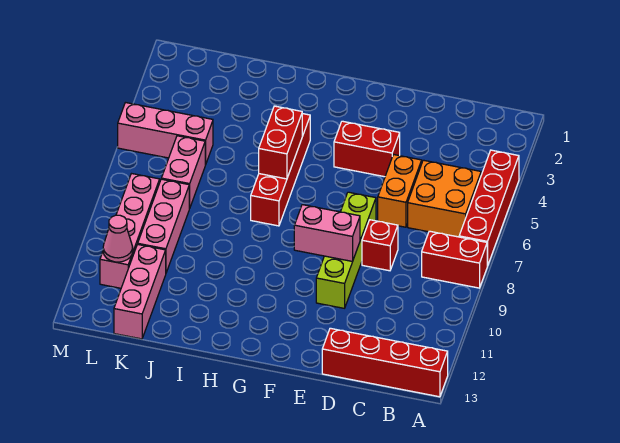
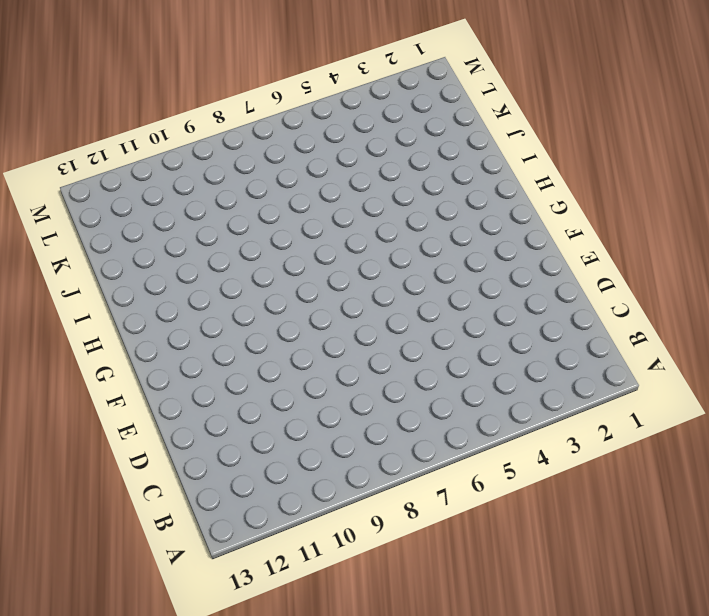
none -> red brick A4:A7 level 1
none -> red brick A8:B8 level 1
none -> red brick A13:D13 level 1

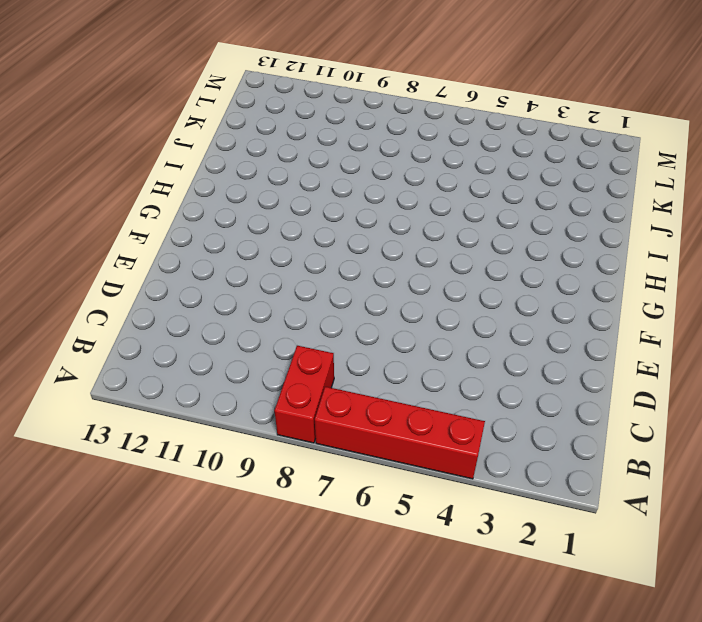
none -> red brick A13:D13 level 1
none -> orange brick B5:C6 level 1
none -> orange brick D5:D6 level 1

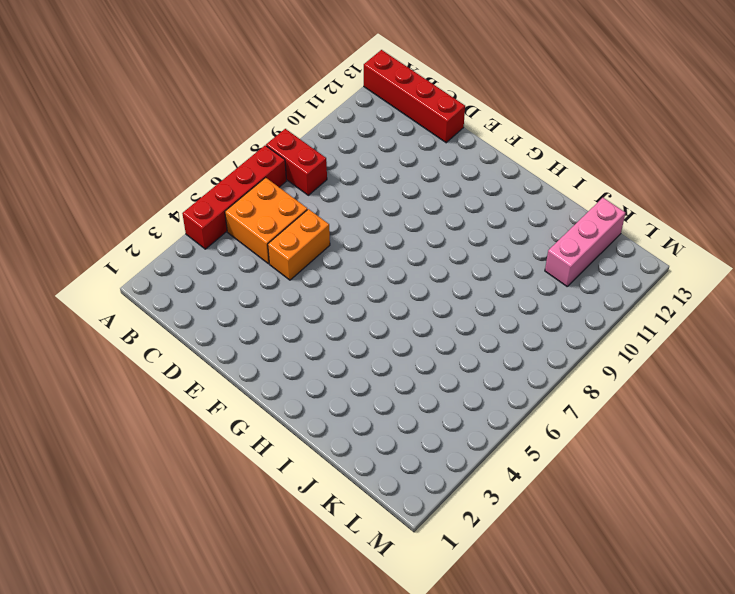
none -> red brick D8 level 1
none -> red brick E4:F4 level 1
none -> lime brick E7:E10 level 1

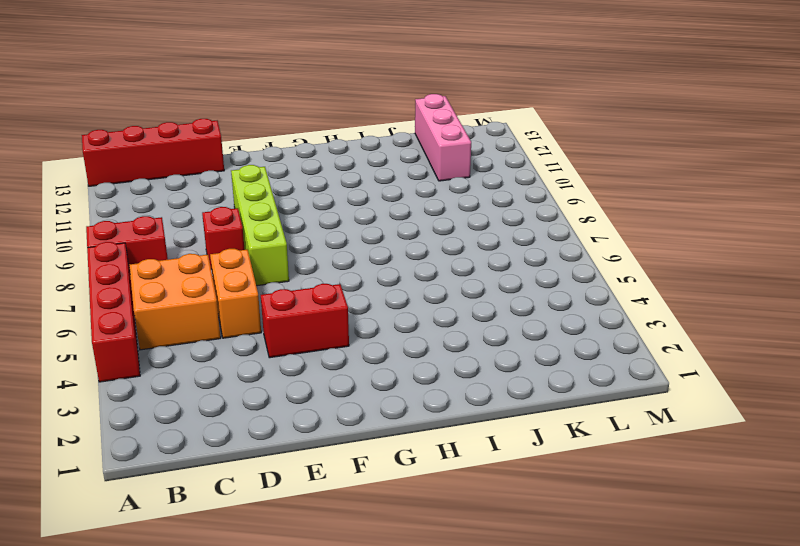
none -> red brick H4:H7 level 1
none -> pink brick K5:M5 level 1
none -> pink brick K6:K7 level 1

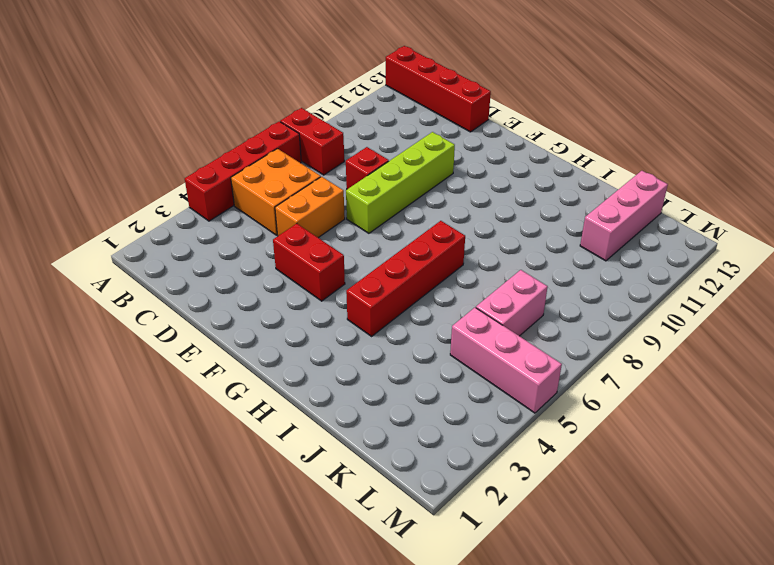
none -> pink brick K8:K10 level 1
none -> pink brick L8:L11 level 1
none -> pink brick E9:F9 level 2

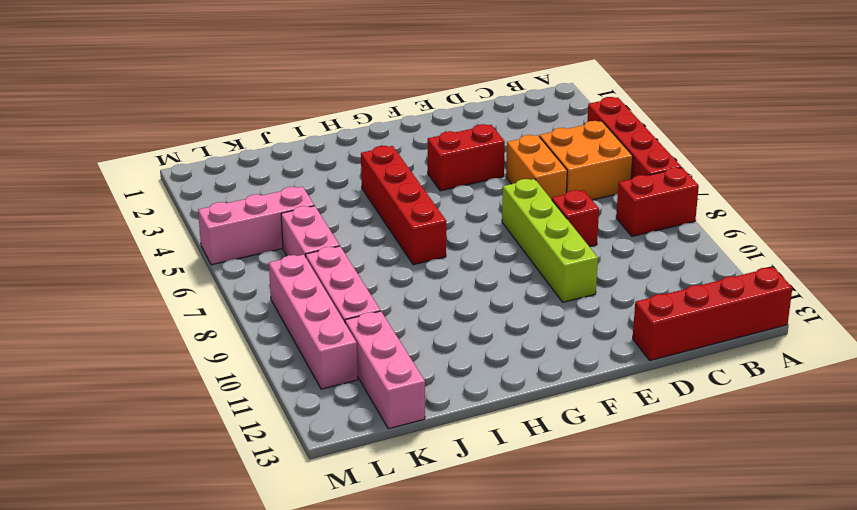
none -> pink brick E9:F9 level 2
none -> red brick H5:H6 level 2
none -> pink cone L11 level 2

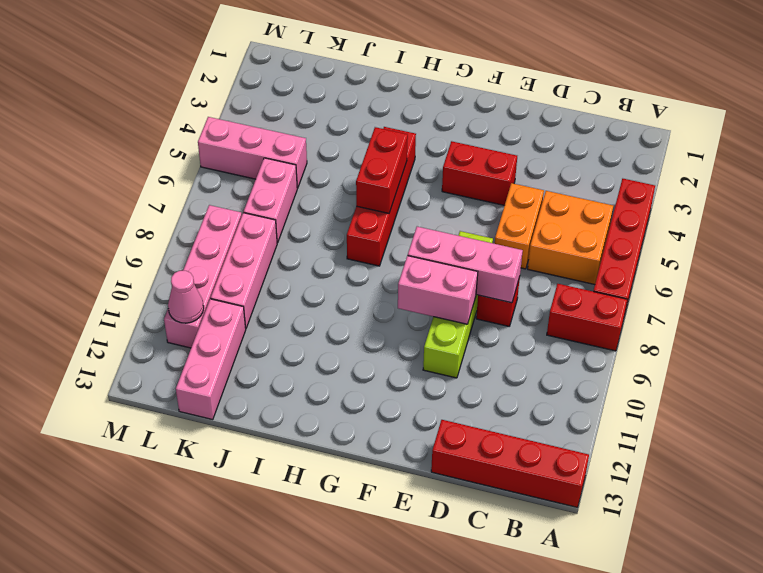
pink brick D8:F8 level 2 -> none

